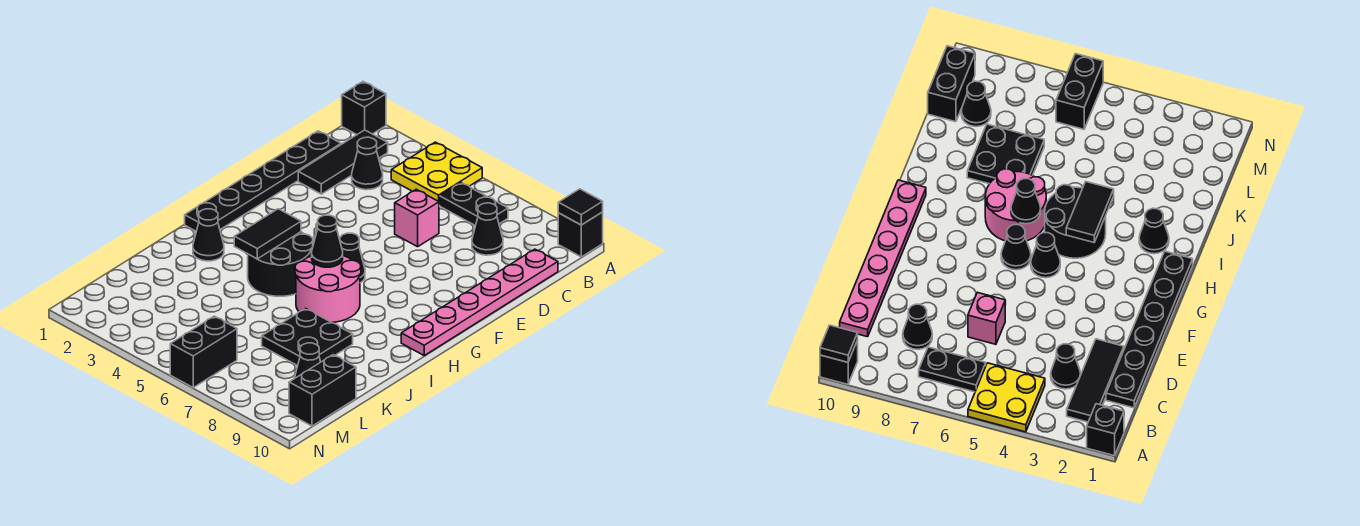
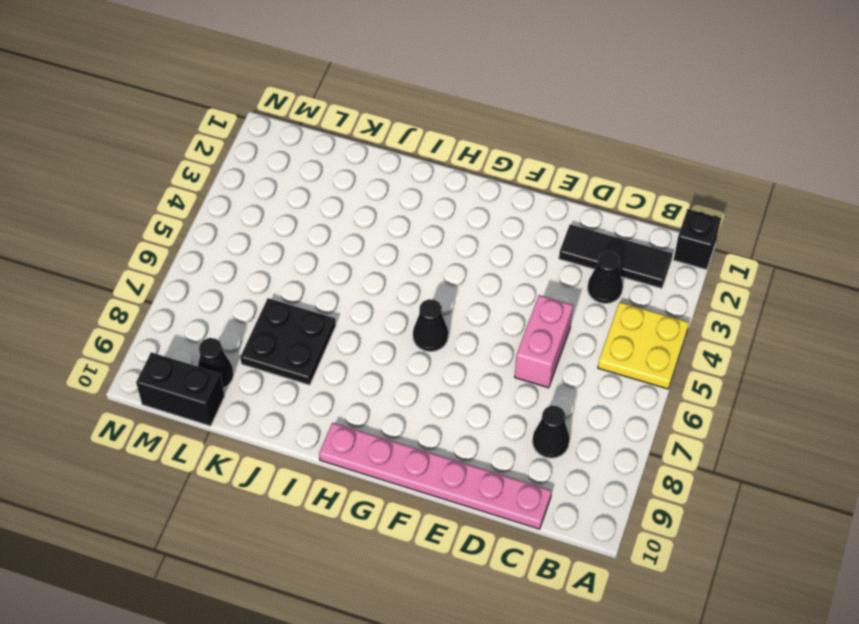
pink brick D5:D6 level 1 -> pink brick D6 level 1
none -> black brick A10 level 1
none -> black plate B6:B7 level 1
none -> black plate C1:H1 level 1

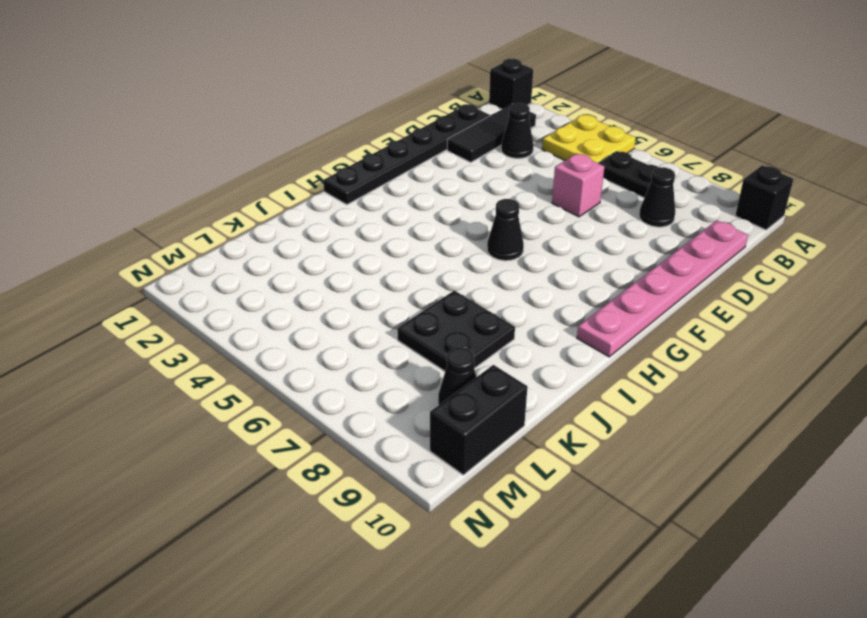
none -> black cone G5 level 1
none -> black round brick H4:I5 level 1
none -> pink round brick H6:I7 level 1

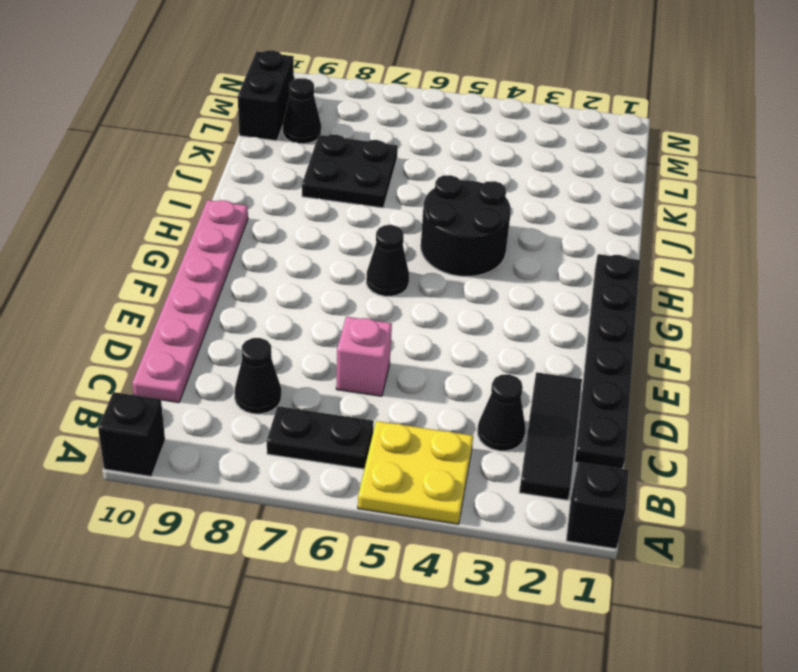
none -> black cone G5 level 1
none -> pink round brick H6:I7 level 1
none -> black cone I2 level 1

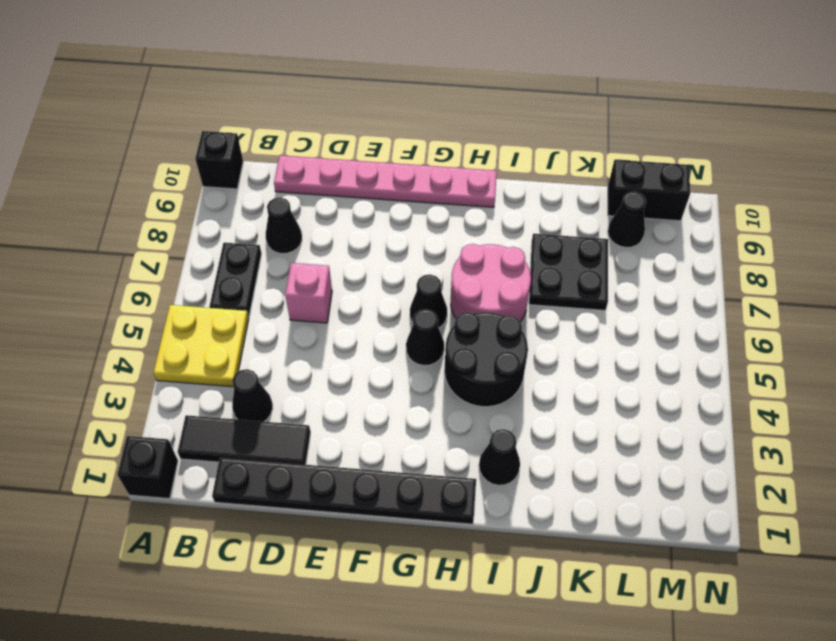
none -> black brick M6:N6 level 1
none -> black tile A10 level 2
none -> black tile H4:I4 level 2

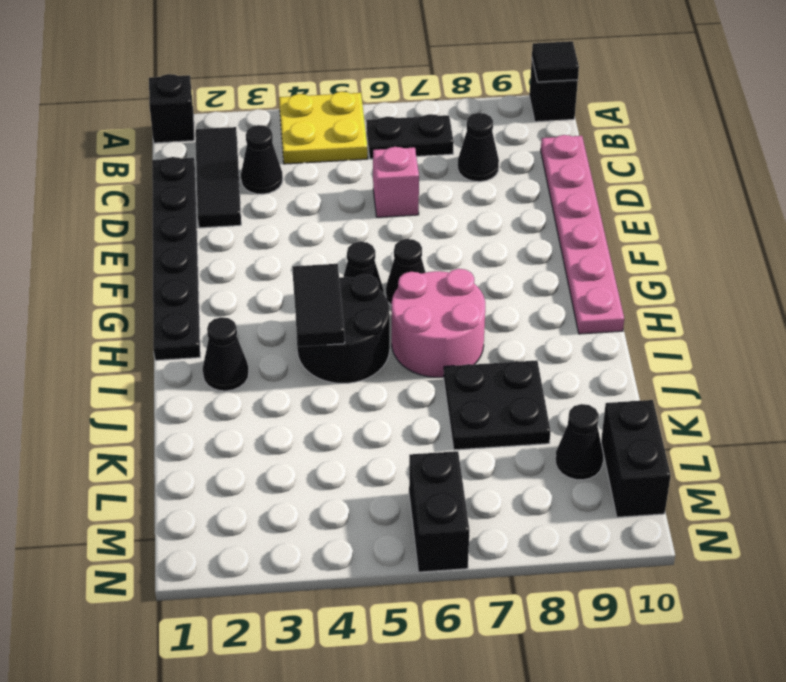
none -> black cone H6 level 2

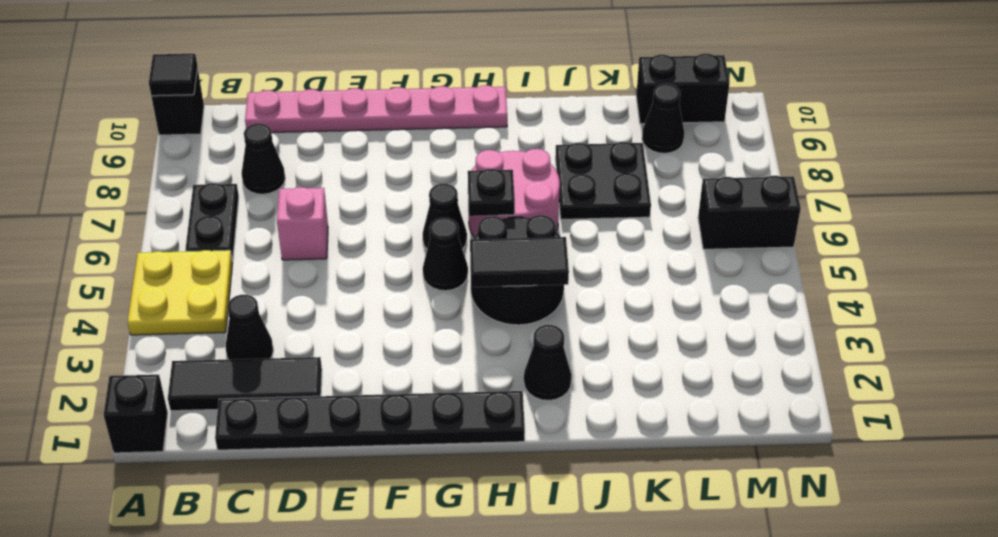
black plate H6 level 2 -> black cone H6 level 2

